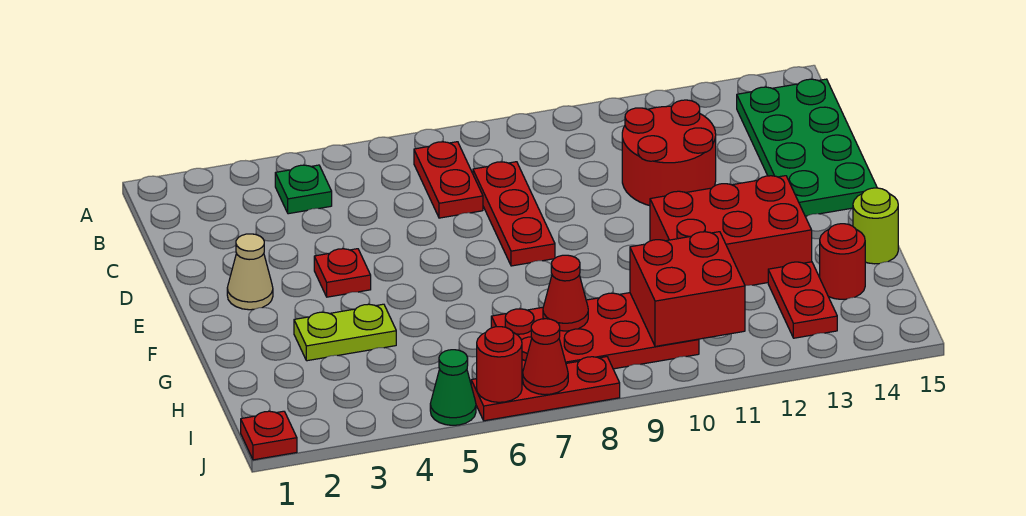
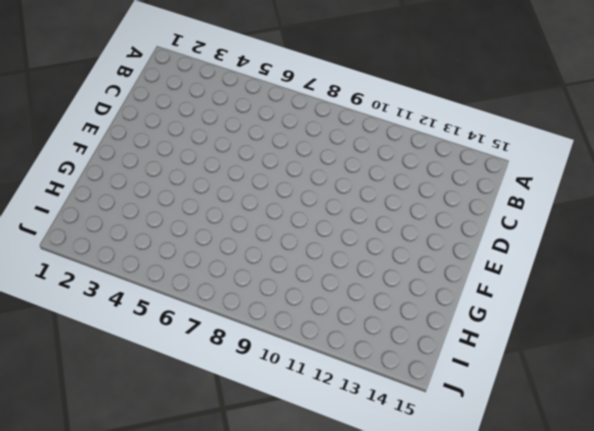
none -> green plate B4 level 1
none -> red plate B7:C7 level 1
none -> green plate B14:E15 level 1

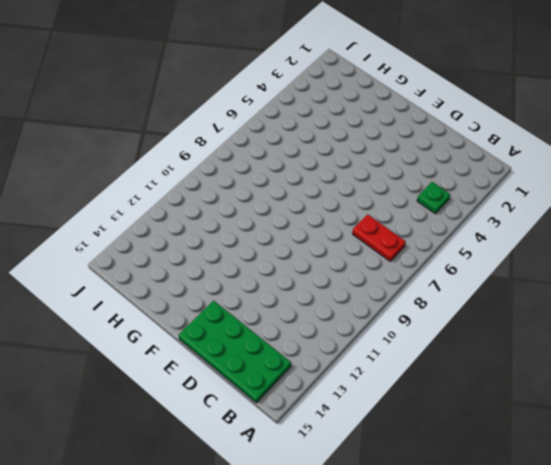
none -> red plate C8:E8 level 1
none -> red round brick C11:D12 level 1
none -> tan cone E2 level 1

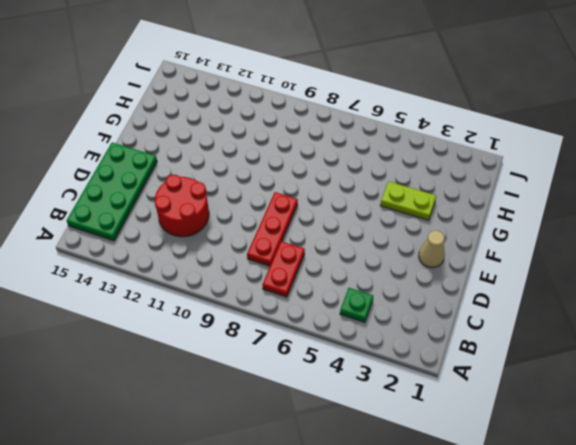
none -> red plate E4 level 1
none -> red brick F11:G13 level 1
none -> lime round brick G15 level 1

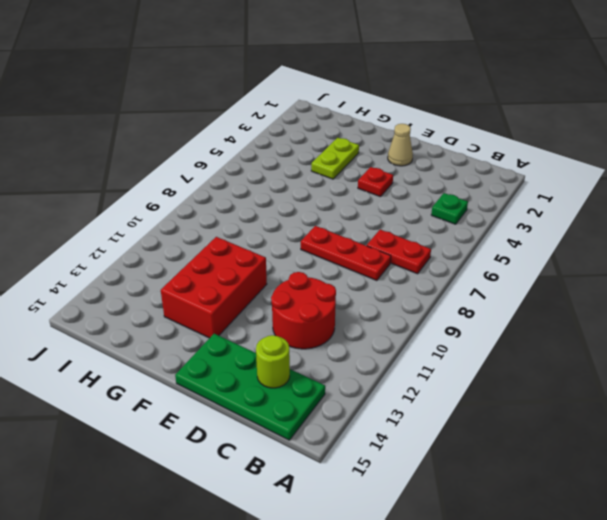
lime round brick C14 level 2 -> lime round brick G15 level 1
none -> red plate H7:I10 level 1
none -> red plate H13:I13 level 1
none -> red round brick H14 level 1

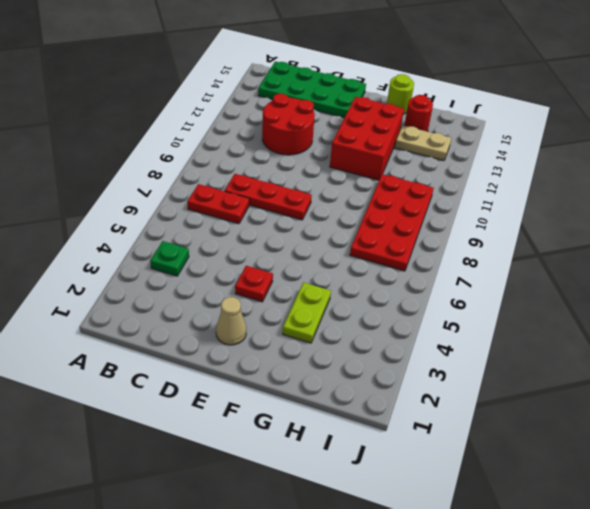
tan plate H13:I13 level 1 -> red plate H13:I13 level 1
none -> red plate J1 level 1
none -> green cone J5 level 1
none -> red plate J6:J8 level 1

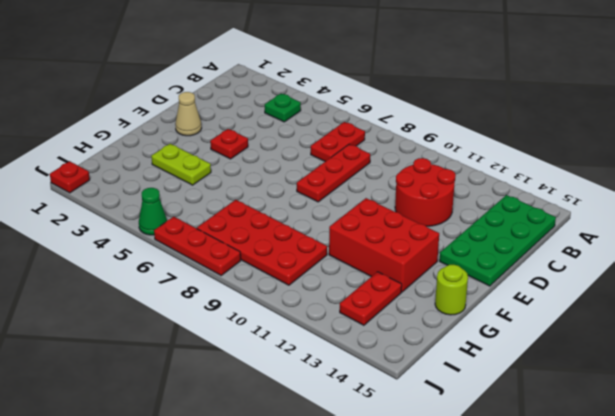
none -> red round brick H14 level 1
none -> red cone H8 level 2
none -> red brick H10:I11 level 2

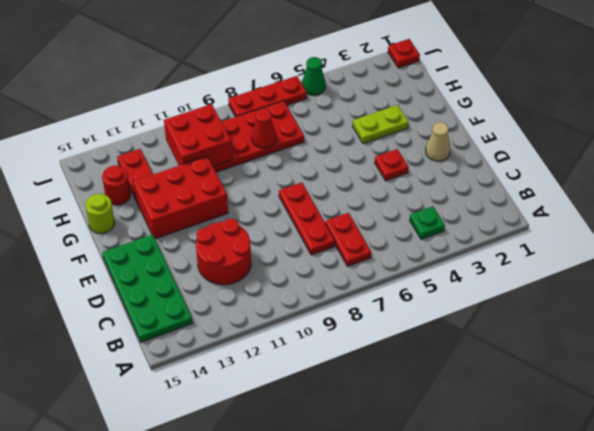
none -> red round brick J6 level 2
none -> red cone J7 level 2

